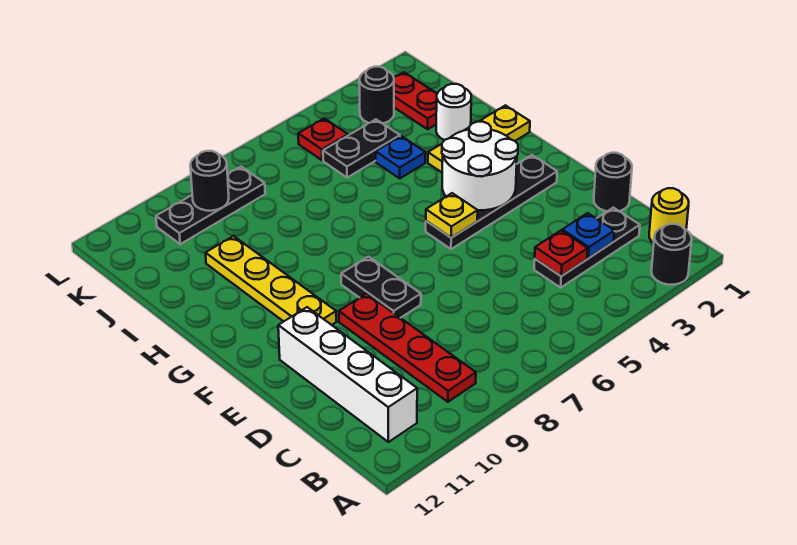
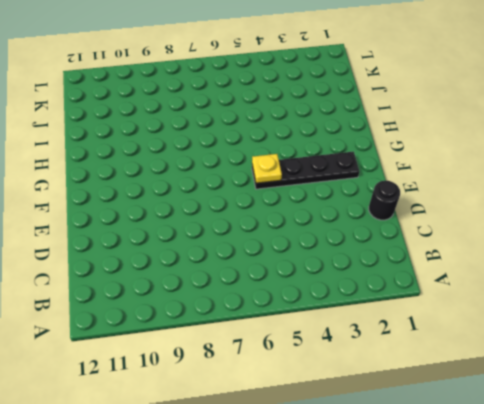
none -> black round brick A2 level 1
none -> yellow round brick B1 level 1
none -> red plate B9:E9 level 1

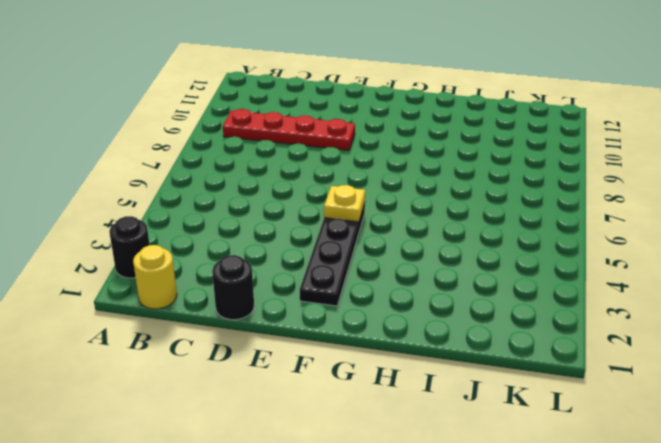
none -> white brick B11:E11 level 1
none -> black plate C2:C4 level 1
none -> black plate E8:F8 level 1

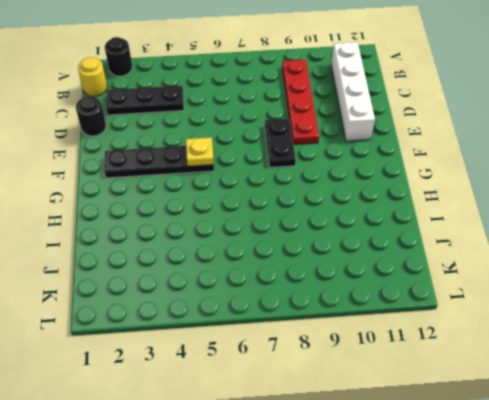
none -> yellow plate F10:I10 level 1
none -> yellow plate H1:H3 level 1
none -> white round brick I2 level 1

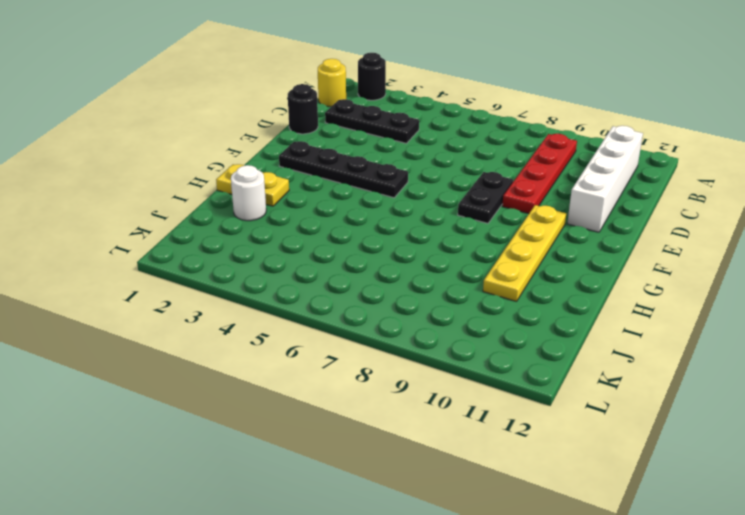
yellow plate H1:H2 level 1 -> yellow plate H1:H3 level 1
none -> blue plate I4 level 1
none -> red plate J2:K2 level 1
none -> black plate J4:J5 level 1

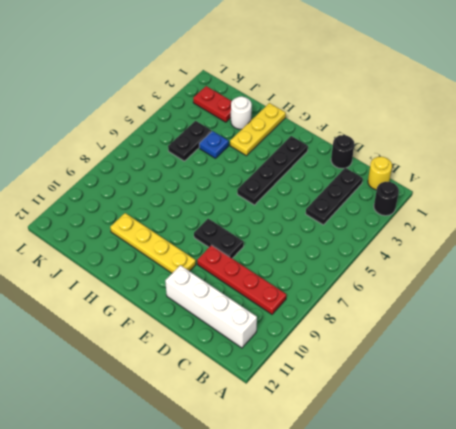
none -> black round brick K3 level 1
none -> red plate K5 level 1
none -> black plate K8:K10 level 1

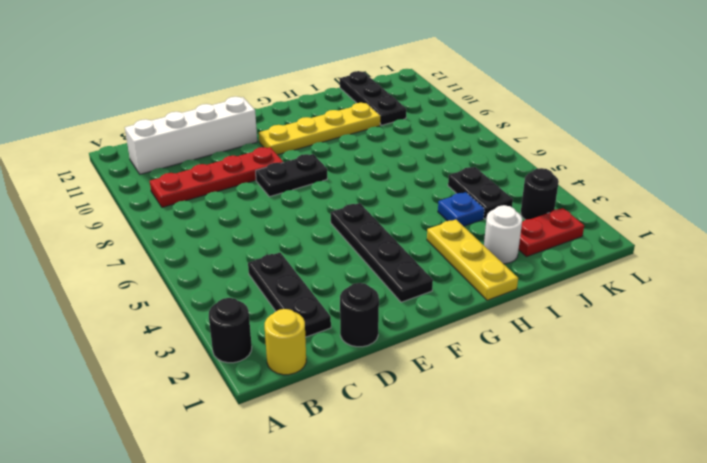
black plate J10:J12 level 1 -> black plate K8:K10 level 1
none -> red plate K5 level 1
none -> blue plate C3 level 2
none -> red plate C4 level 2

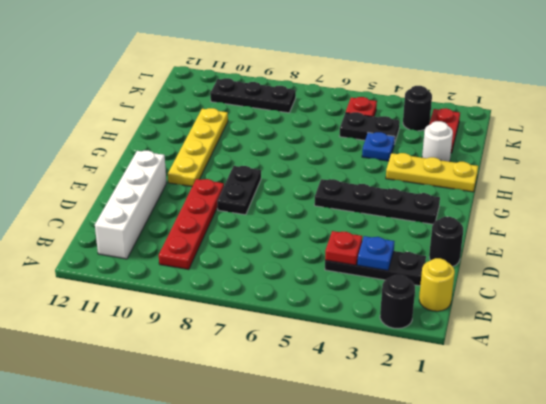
none -> white round brick F3:G4 level 2
none -> yellow plate F5 level 2
none -> black round brick K9 level 2

